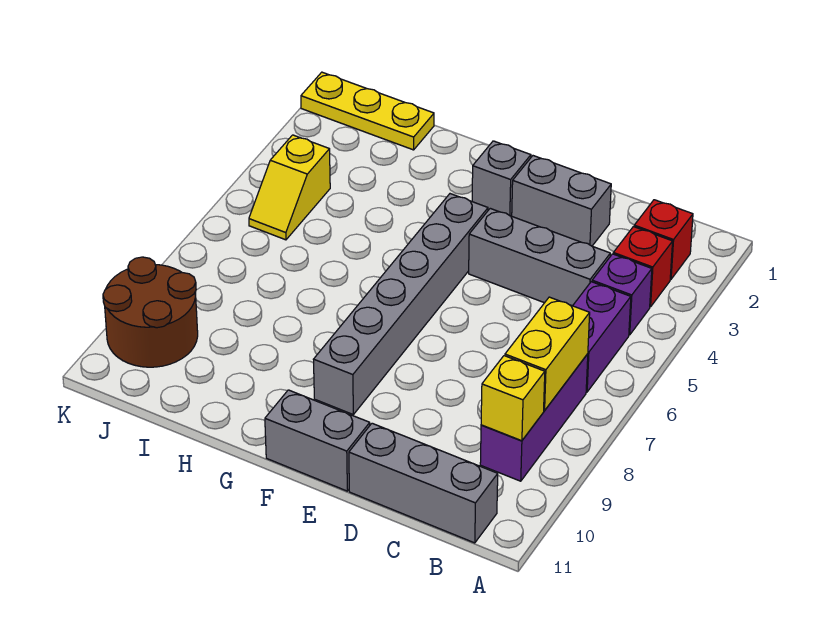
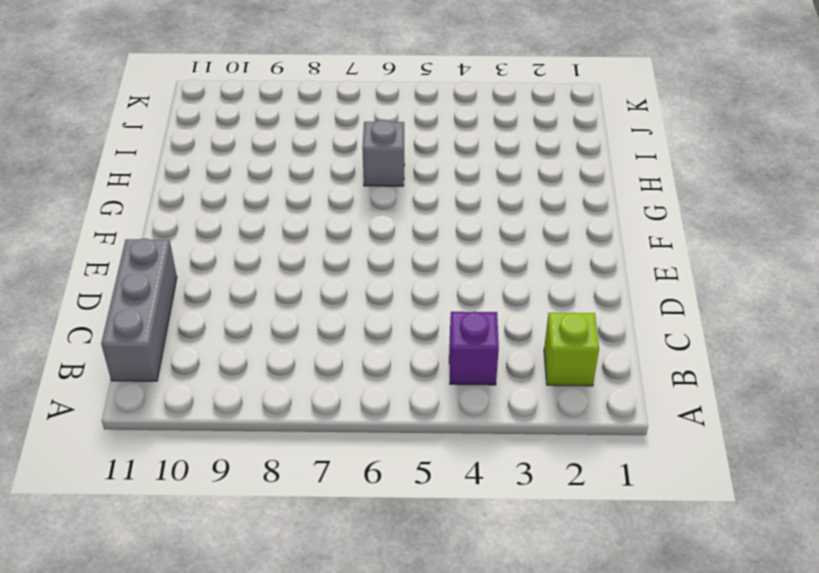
lime brick B2 level 1 -> red brick B2 level 1
grey brick H6 level 1 -> grey brick F2 level 1
none -> red brick B3 level 1
none -> purple brick B5:B6 level 1
none -> purple brick B7:B9 level 1

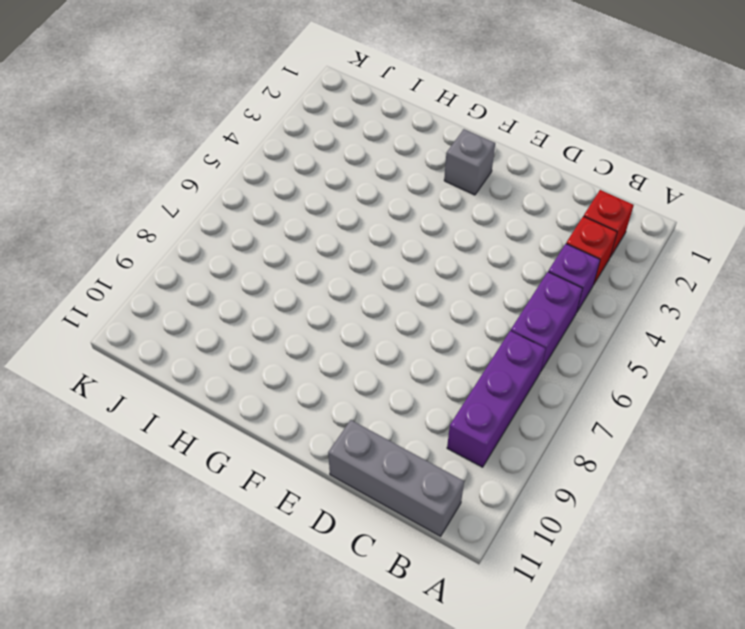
none -> grey brick C4:E4 level 1
none -> grey brick D2:E2 level 1
none -> grey brick E11:F11 level 1

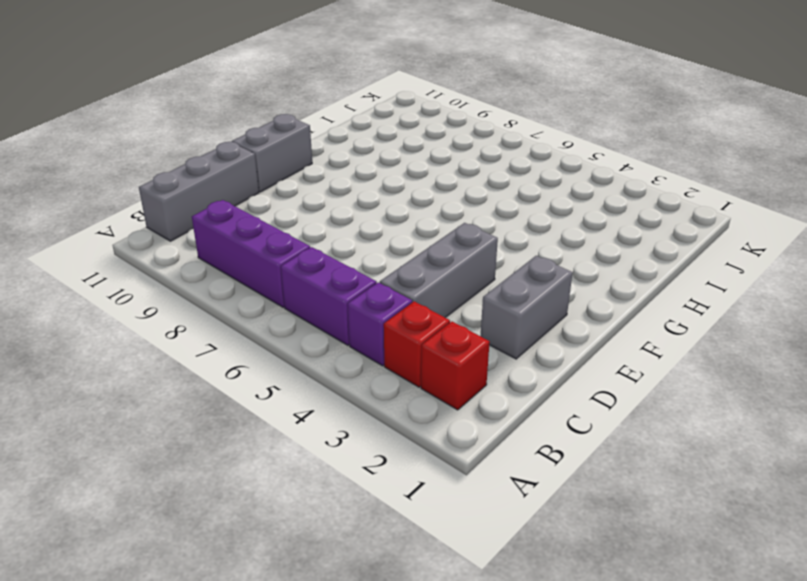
none -> grey brick F2 level 1
none -> grey brick F4:F9 level 1
none -> yellow plate I1:K1 level 1

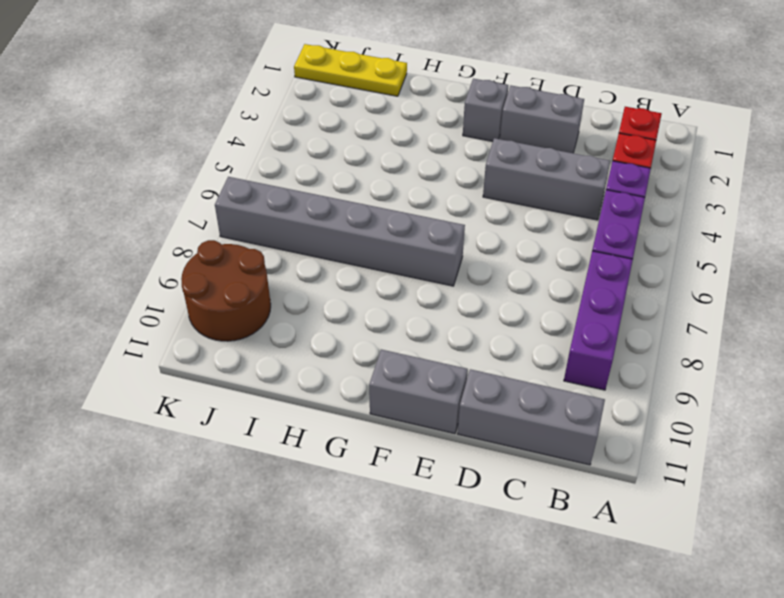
grey brick F7:K7 level 1 -> grey brick F4:F9 level 1
none -> yellow slope J4:J5 level 1 top 4
none -> yellow brick B7:B8 level 2
none -> yellow brick B9 level 2

